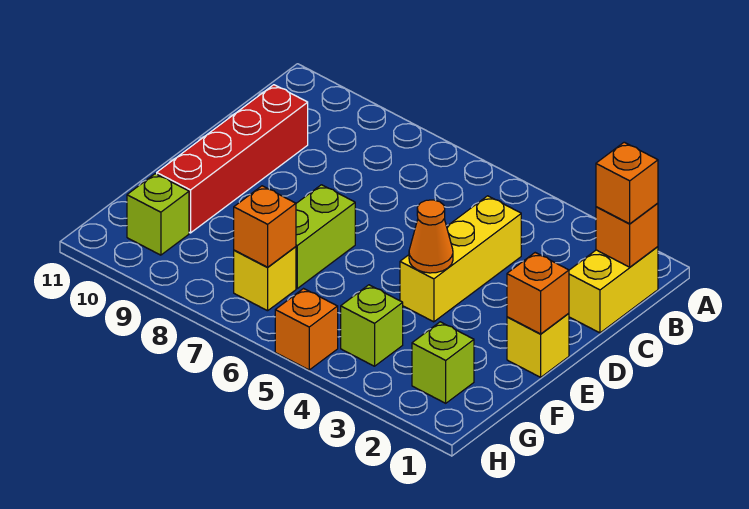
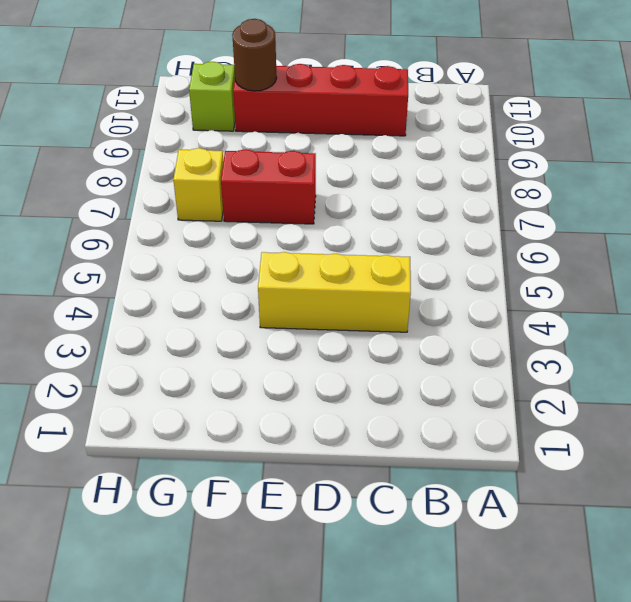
red brick E7:F7 level 1 -> lime brick E7:F7 level 1
brown round brick F10 level 2 -> none
none -> yellow brick B1:C1 level 1
none -> yellow brick E1 level 1
none -> lime brick G2 level 1

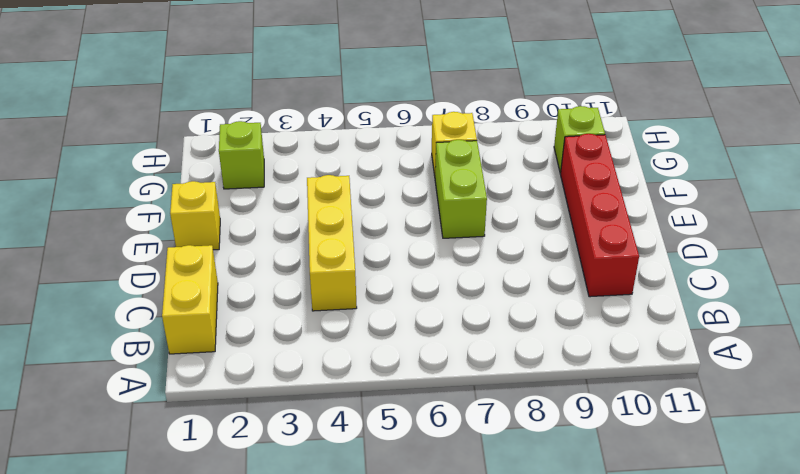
none -> lime brick G4 level 1
none -> orange brick H5 level 1
none -> orange brick B1 level 2

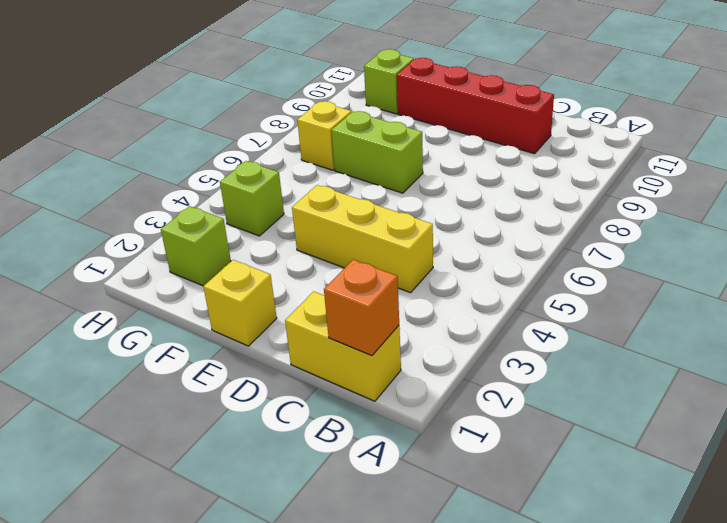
none -> orange brick H5 level 1
none -> orange brick E1 level 2
none -> orange cone E4 level 2

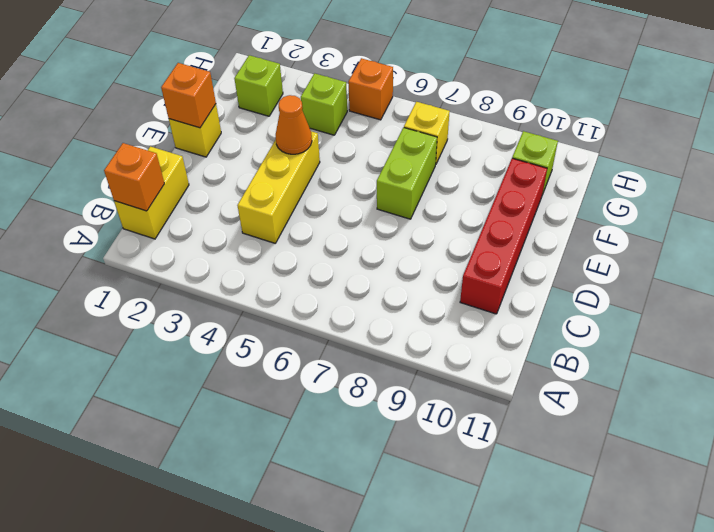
none -> orange brick G7 level 2
none -> orange brick B1 level 3

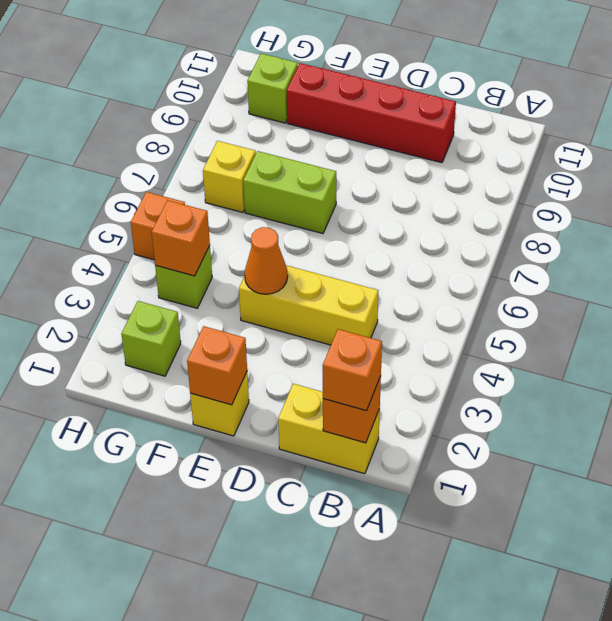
orange brick G4 level 2 -> orange brick G7 level 2

